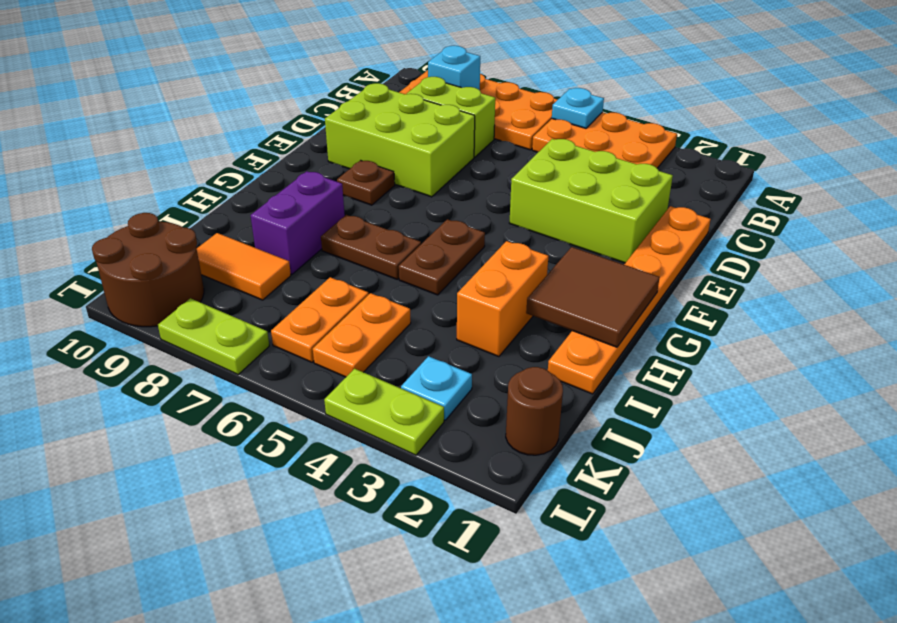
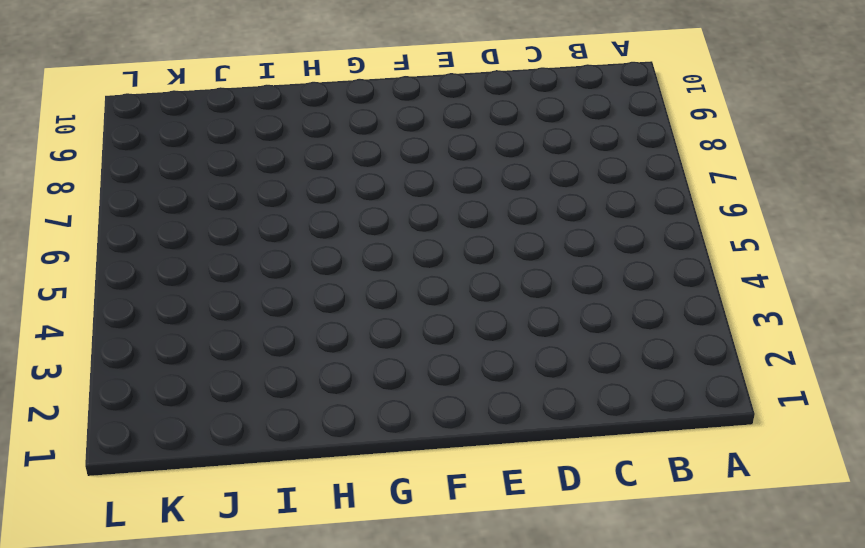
none -> orange plate A3:B5 level 1
none -> orange plate A6:B9 level 1
none -> lime brick C7:C8 level 1

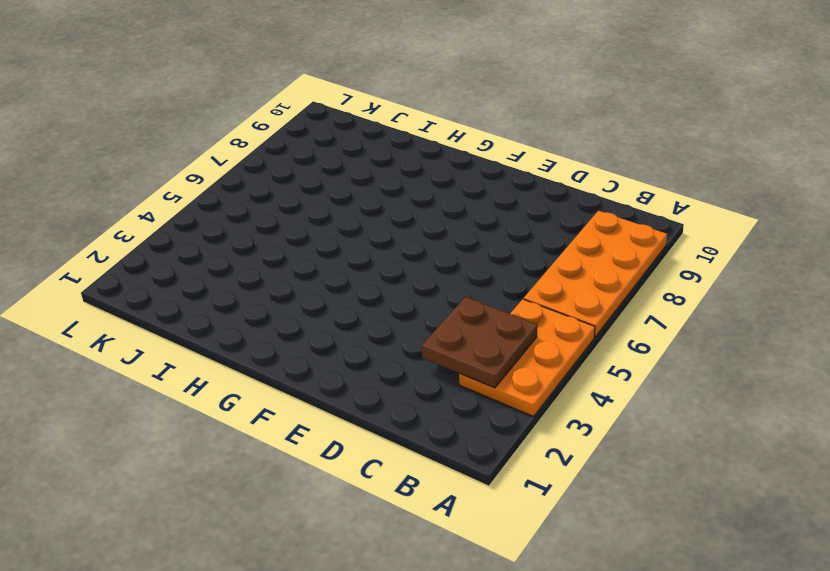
brown plate B3:C4 level 2 -> none
none -> lime brick C7:C8 level 1
none -> orange plate D1:I1 level 1
none -> lime brick D2:E4 level 1

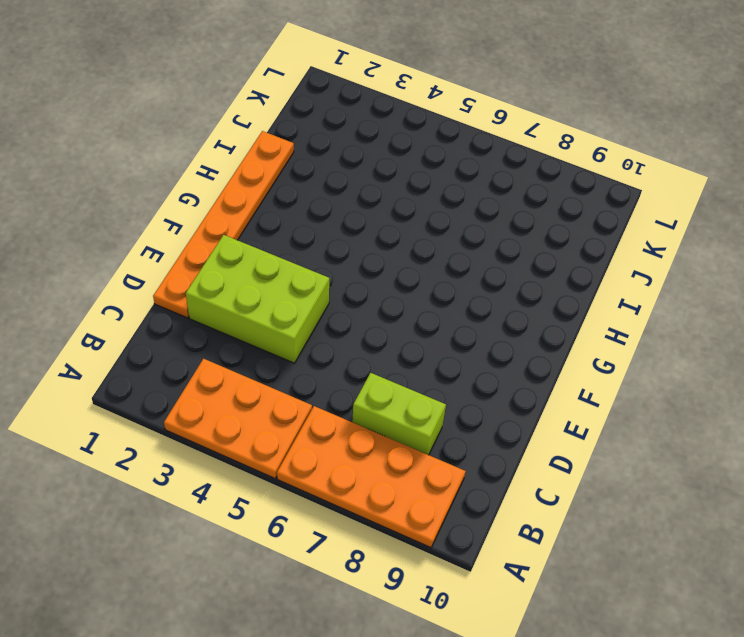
none -> lime brick D7:E9 level 1
none -> brown plate F8 level 1
none -> brown plate G5:H5 level 1

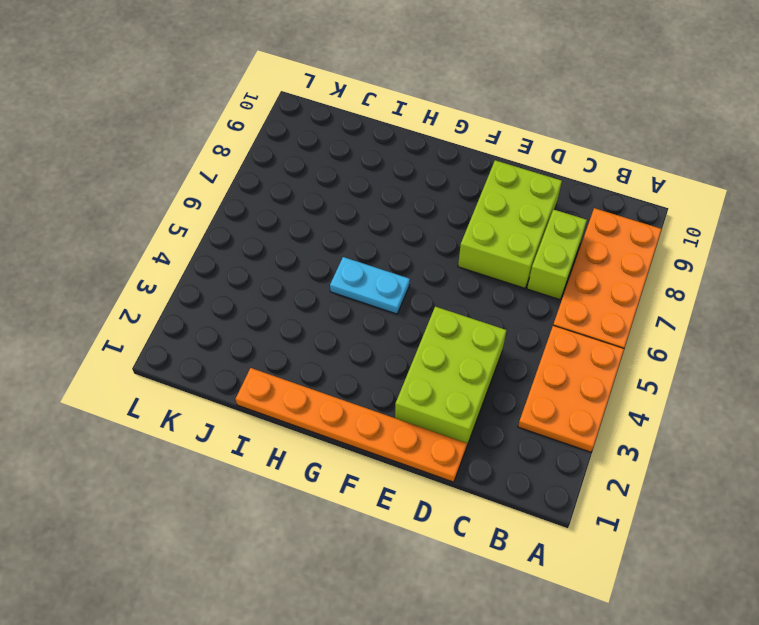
cyan plate G5:H5 level 1 -> brown plate G5:H5 level 1
none -> brown plate F8 level 1
none -> orange brick H3:I3 level 1
none -> brown plate H6:H7 level 1

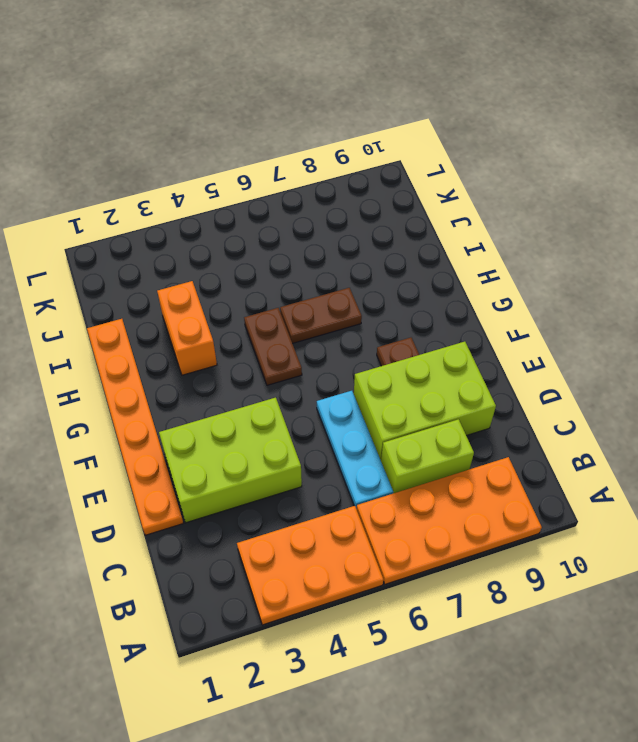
cyan plate C6:E6 level 1 -> none
none -> purple brick H8:I8 level 1
none -> orange plate J5:K5 level 1
none -> orange plate J6:K6 level 1

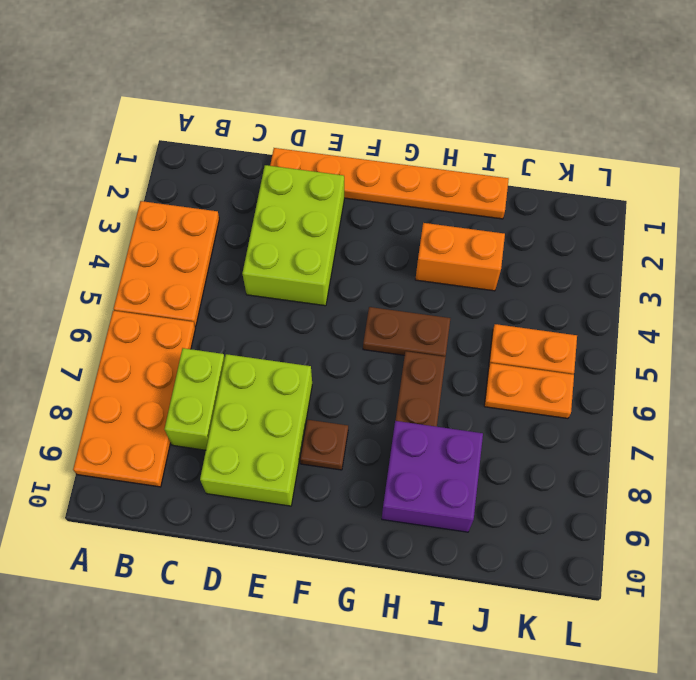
purple brick H8:I9 level 1 -> purple brick H8:I8 level 1
none -> orange tile J8:J9 level 1
none -> brown round brick K1 level 1
none -> cyan plate K3 level 1

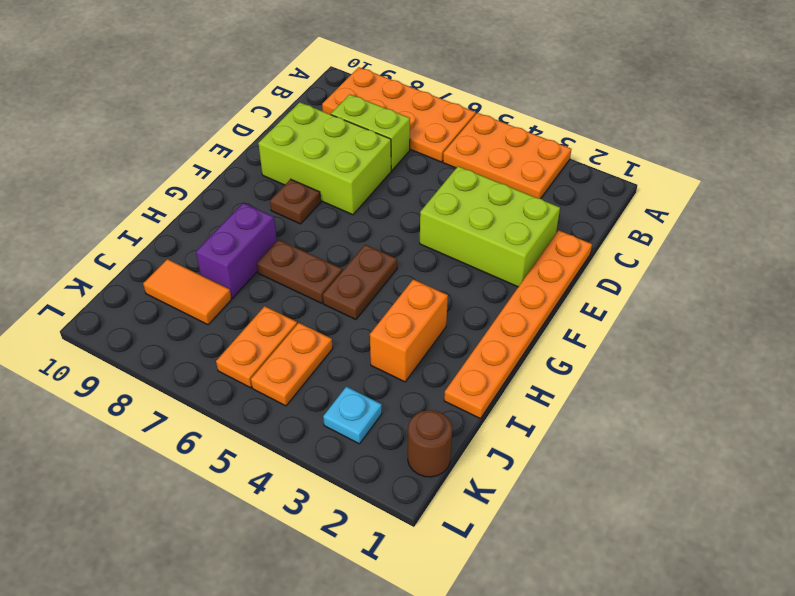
none -> brown round brick K9:L10 level 1
none -> lime plate L3:L4 level 1
none -> lime plate L7:L8 level 1

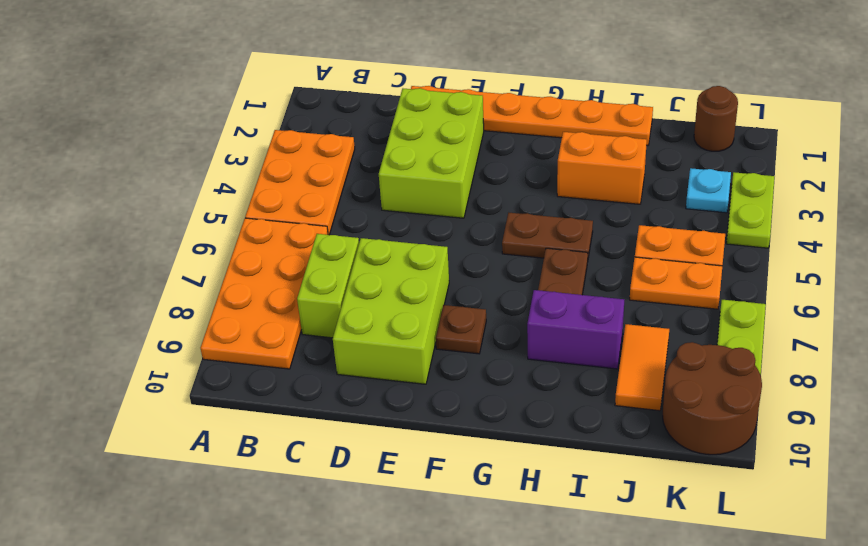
none -> cyan plate A5 level 2
none -> cyan brick B8 level 2
none -> brown tile G1:H2 level 2

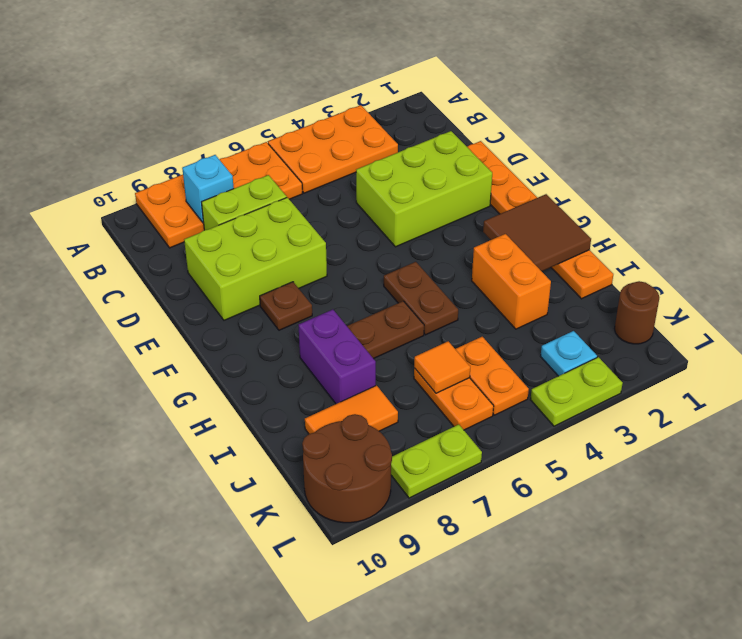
orange tile J6 level 2 -> none
none -> cyan plate A5 level 2

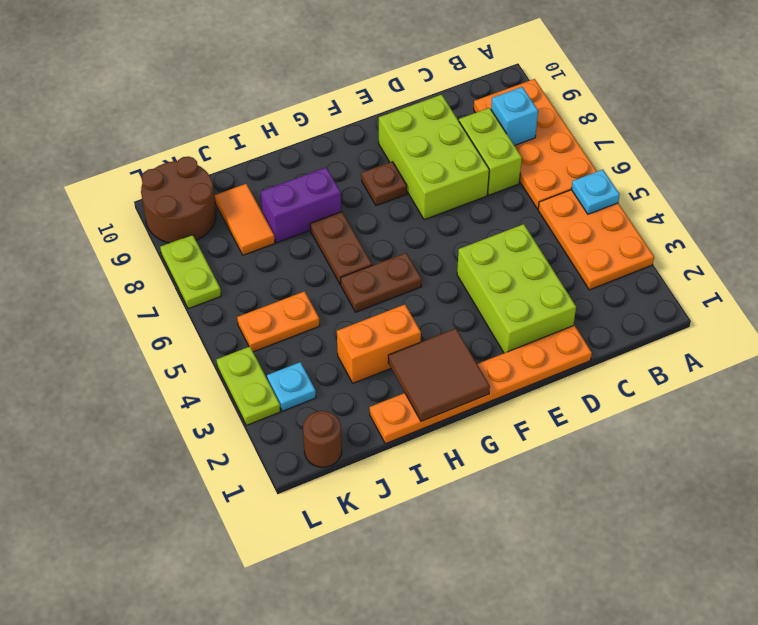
none -> orange plate J6:K6 level 1

